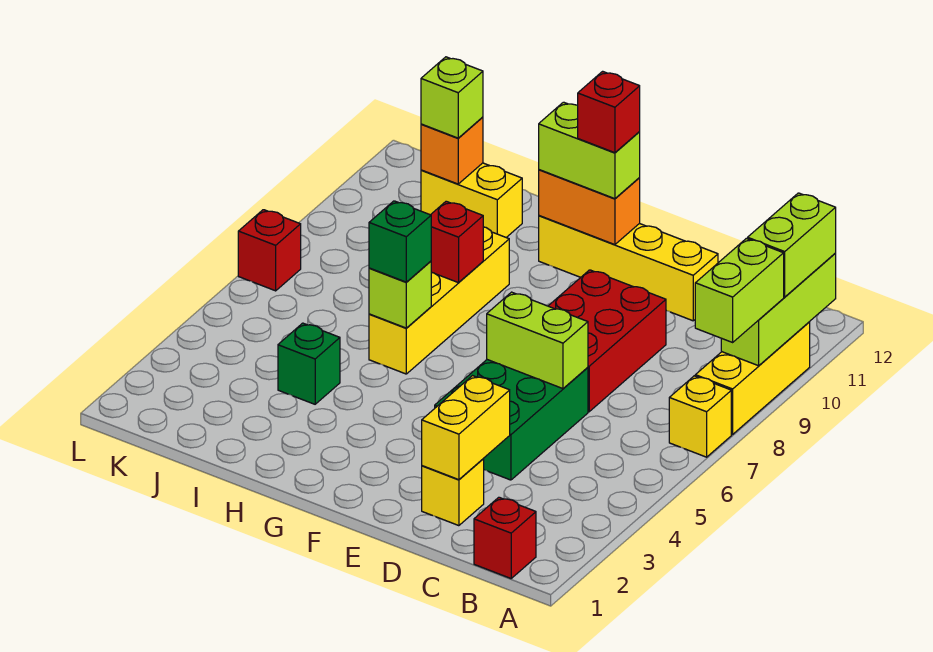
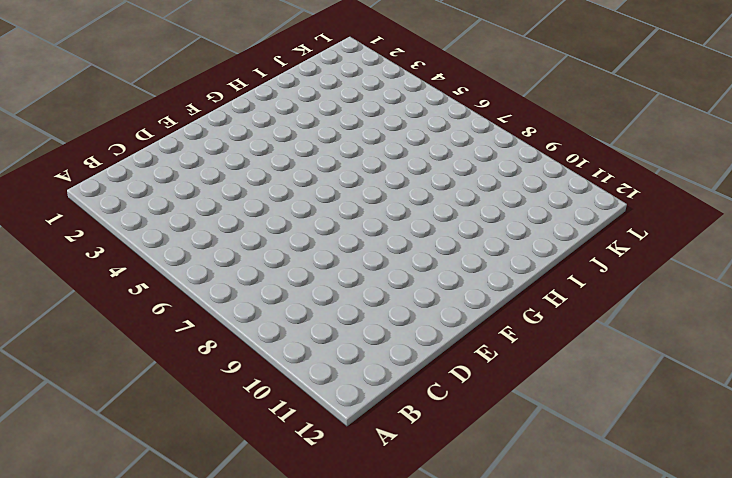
none -> yellow brick A7 level 1
none -> yellow brick A8:A10 level 1
none -> red brick B1 level 1

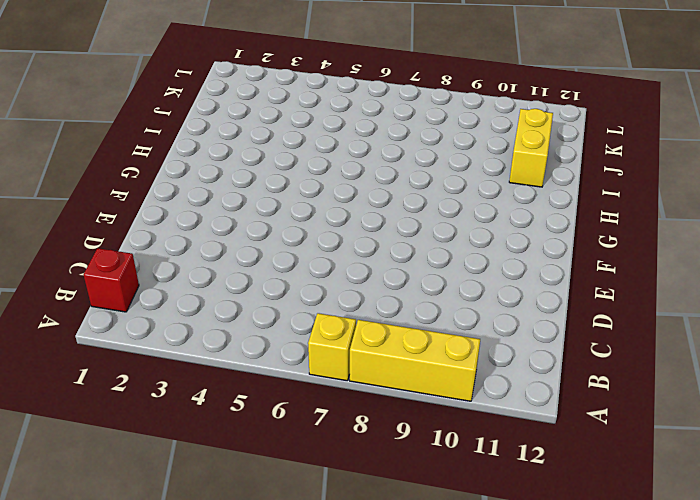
none -> yellow brick D2 level 1
none -> green brick D4:E6 level 1
none -> red brick D7:E9 level 1

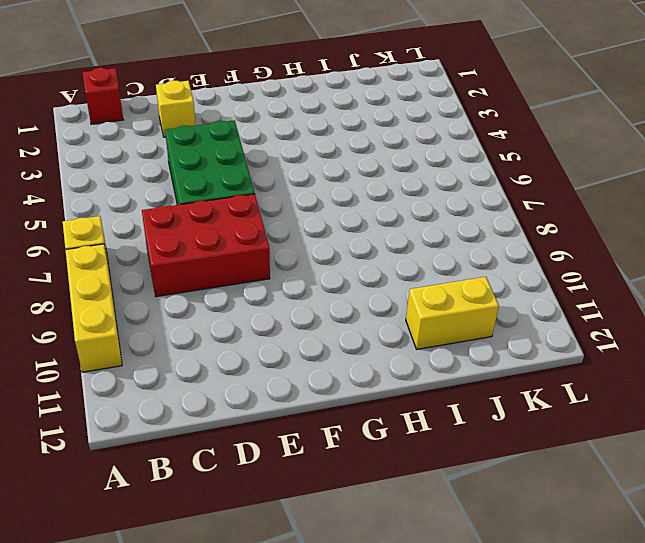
red brick C7:E8 level 1 -> red brick D7:E9 level 1
none -> yellow brick D11:G11 level 1
none -> yellow brick H6:H9 level 1
none -> green brick I4 level 1

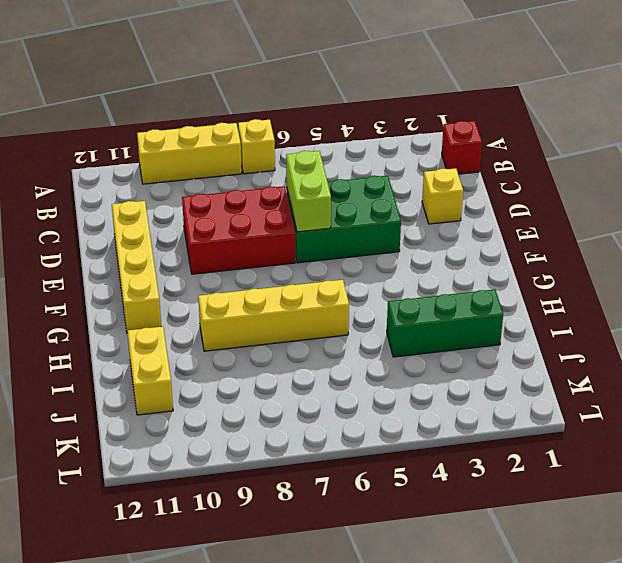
green brick I2:I4 level 1 -> green brick I4 level 1
none -> red brick L7 level 1
none -> lime brick A9:A11 level 2
none -> yellow brick D2:D3 level 2

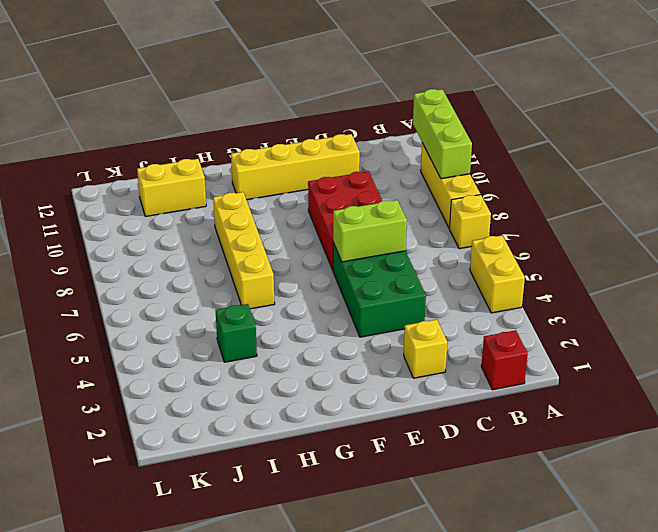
yellow brick A4:A5 level 1 -> yellow brick D2:D3 level 2
none -> red brick L7 level 1
none -> orange brick F11:G11 level 2
none -> lime brick H6 level 2

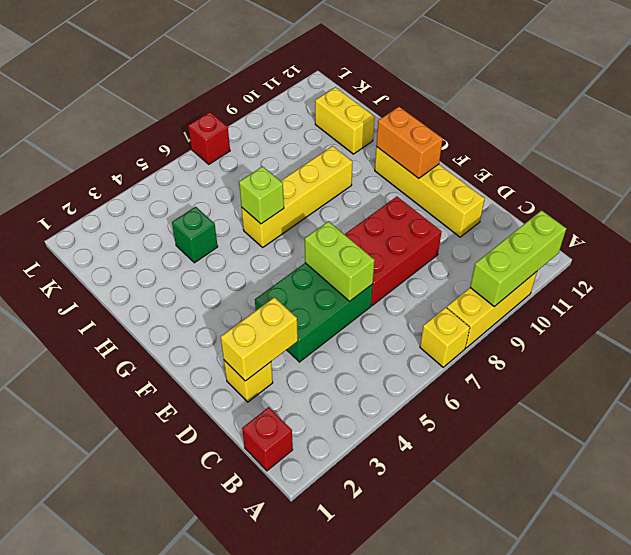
none -> red brick H8 level 2
none -> orange brick J11 level 2
none -> lime brick A8:A9 level 3

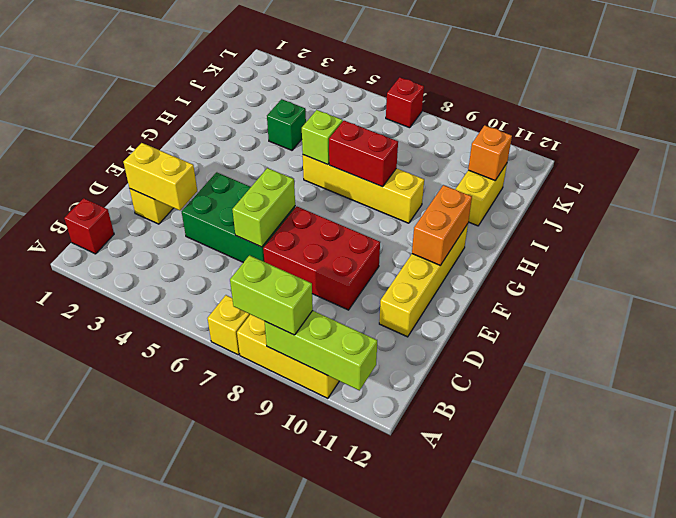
red brick H7:H8 level 2 -> red brick H8 level 2
none -> lime brick A10:A11 level 3
none -> lime brick F11:G11 level 3
none -> green brick H6 level 3

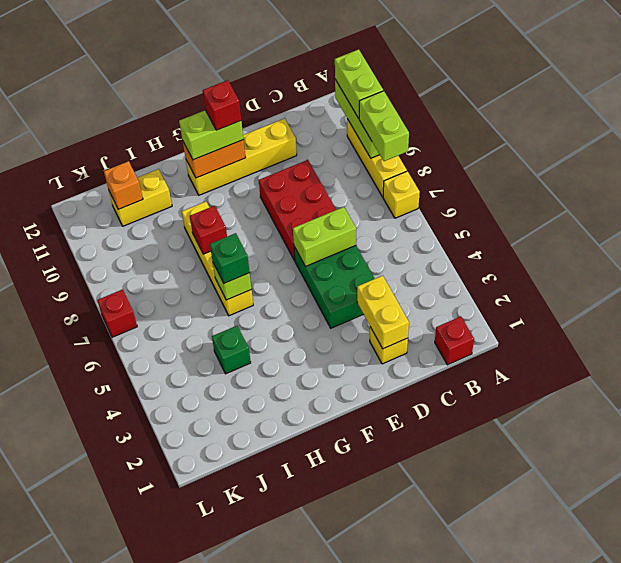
none -> lime brick J11 level 3

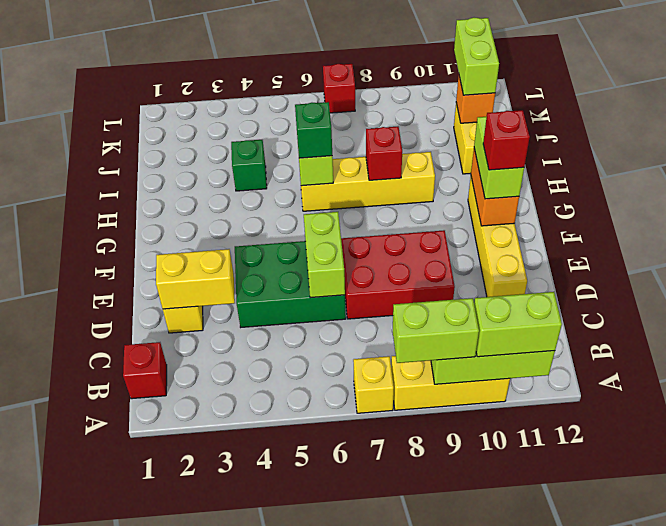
lime brick J11:K11 level 3 -> lime brick J11 level 3

